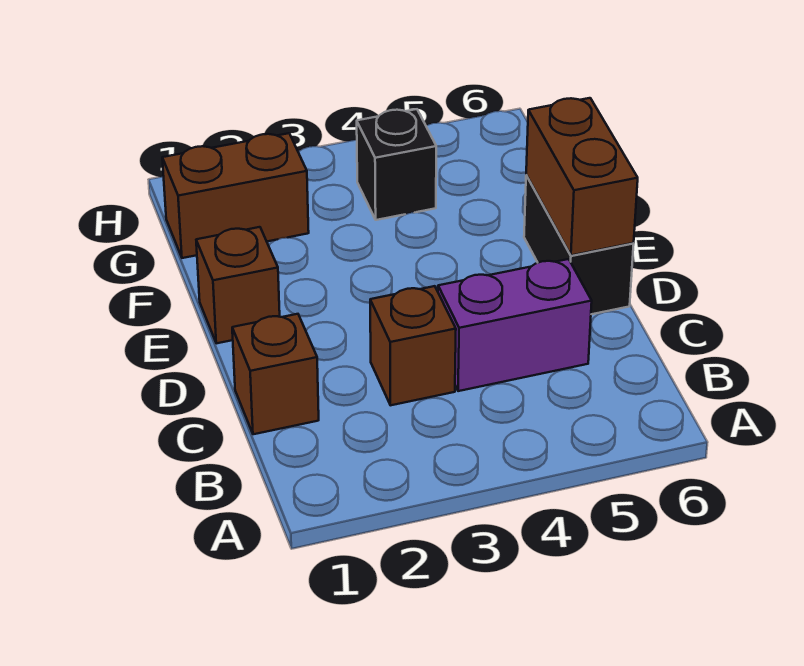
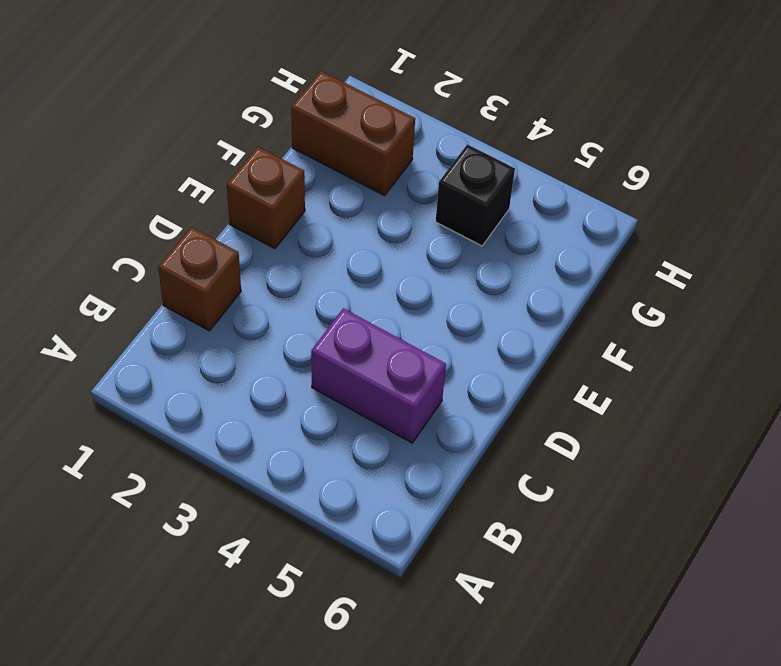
none -> brown brick C3 level 1
none -> black brick D6:E6 level 1

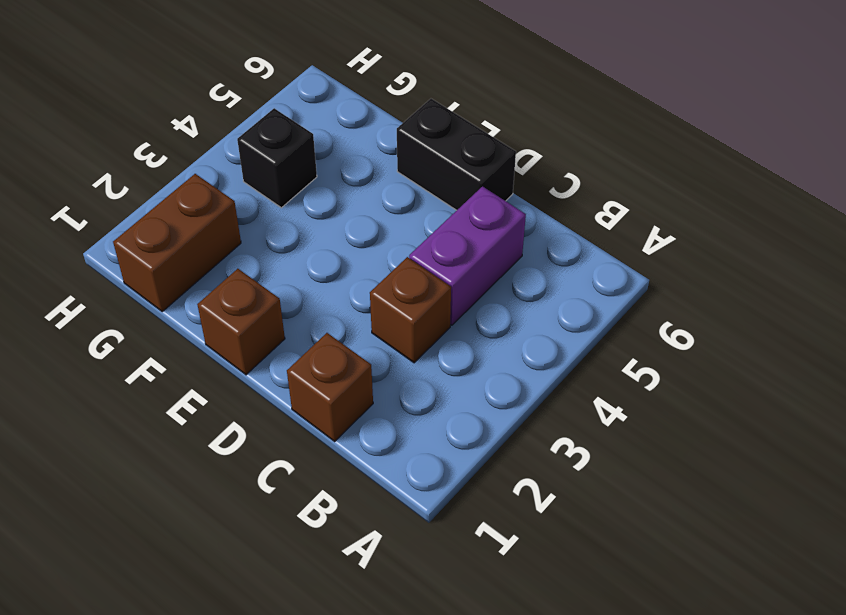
none -> brown brick D6:E6 level 2

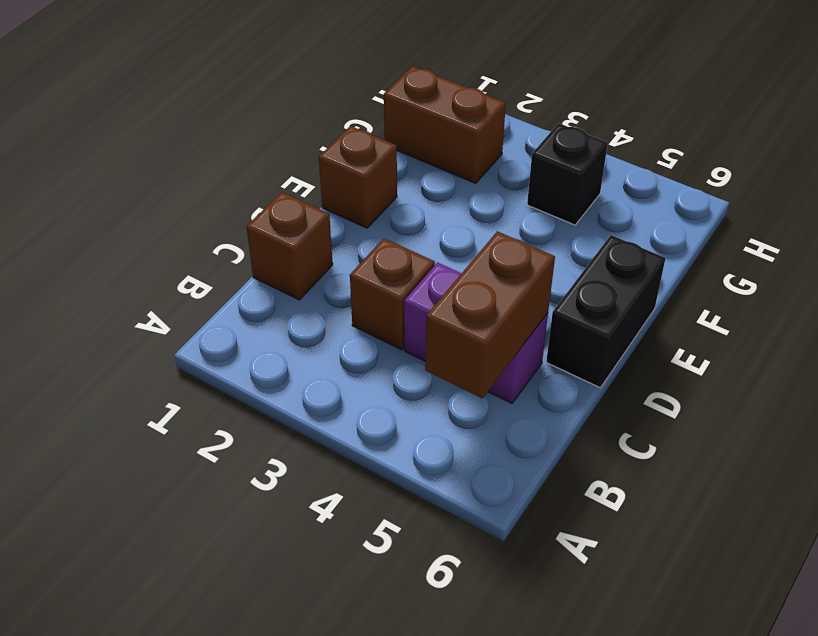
brown brick B5:C5 level 2 -> brown brick D6:E6 level 2

